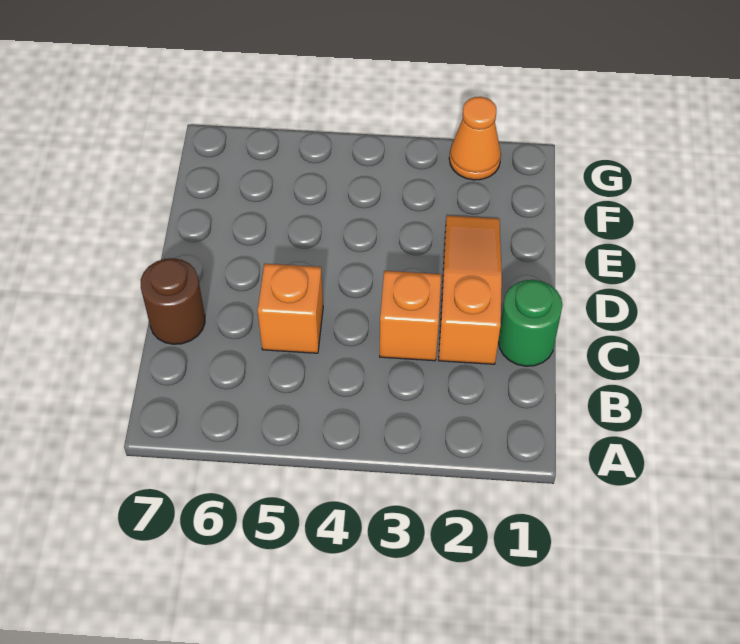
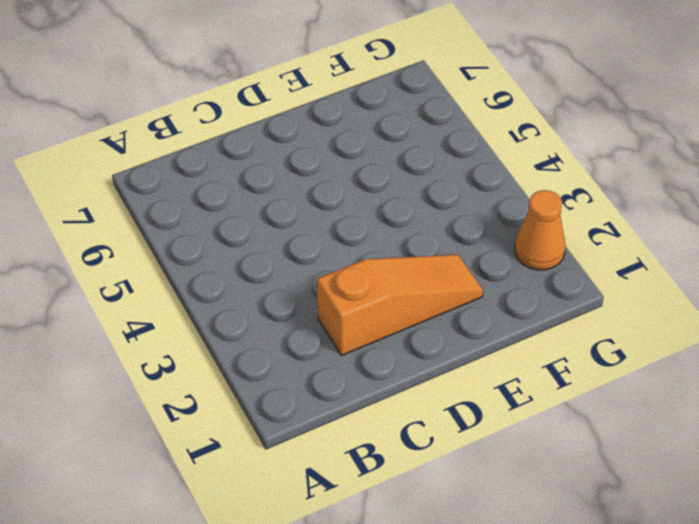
none -> green round brick C1 level 1
none -> orange brick C3 level 1

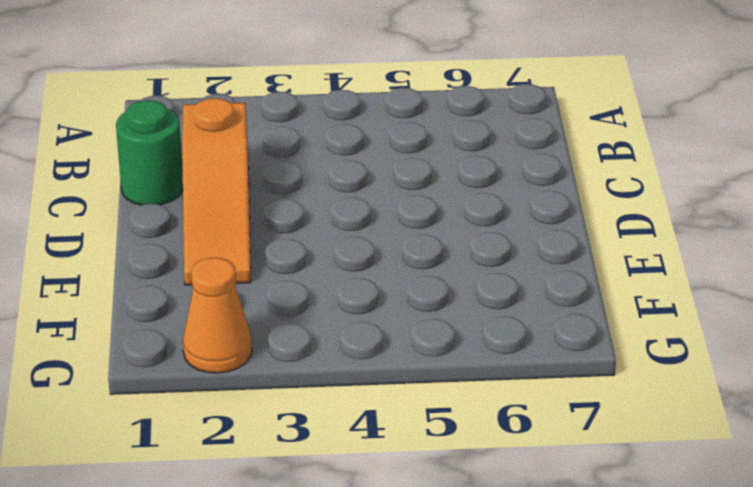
none -> orange brick C3 level 1
none -> orange brick C5 level 1

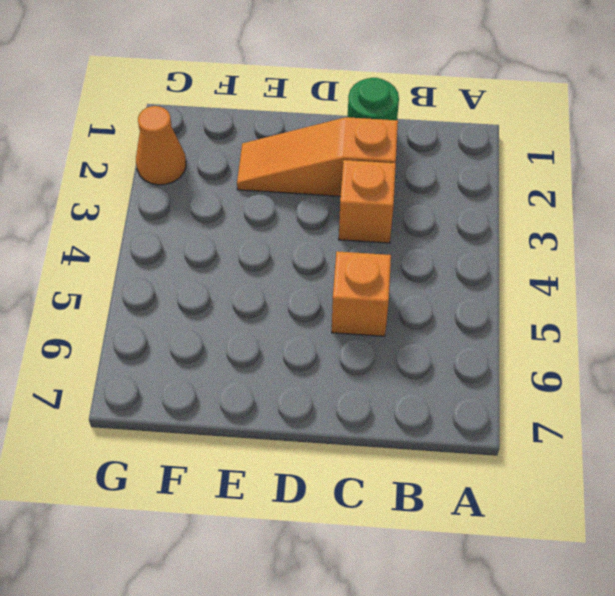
none -> brown round brick C7 level 1

